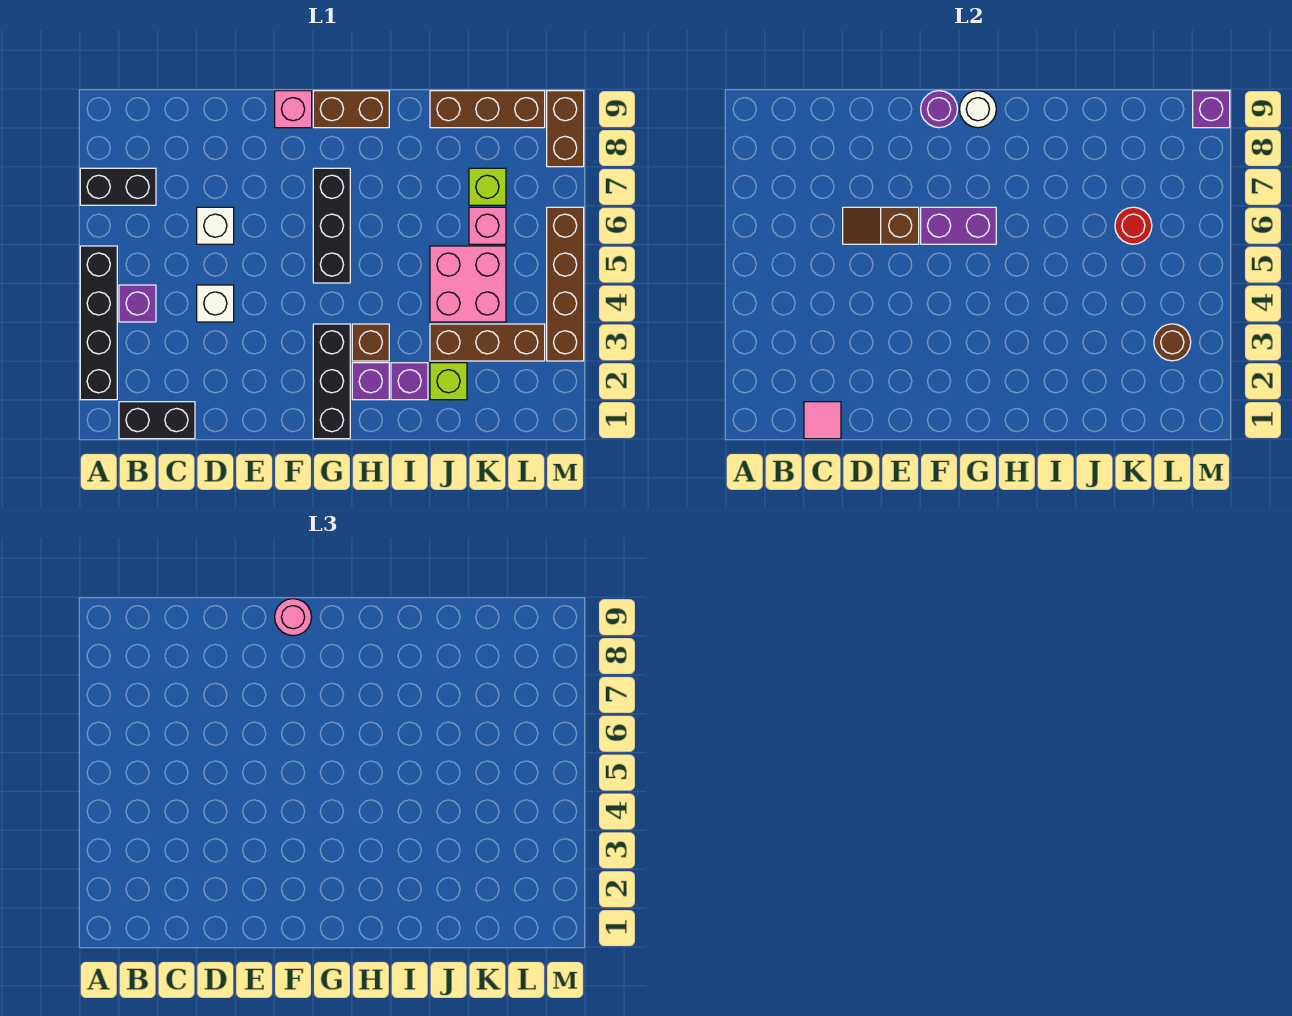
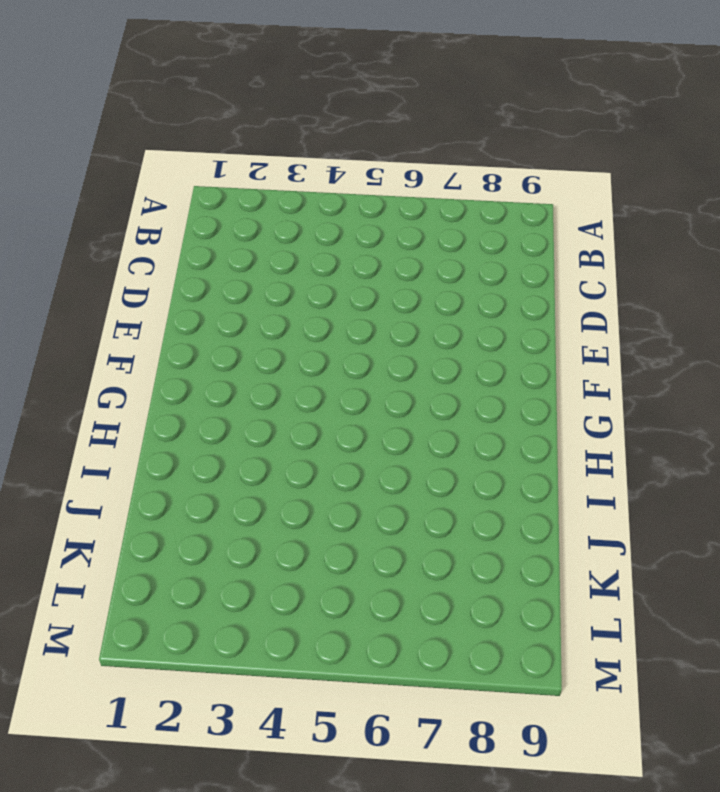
none -> black brick A2:A5 level 1
none -> black brick A7:B7 level 1
none -> black brick B1:C1 level 1
none -> purple brick B4 level 1

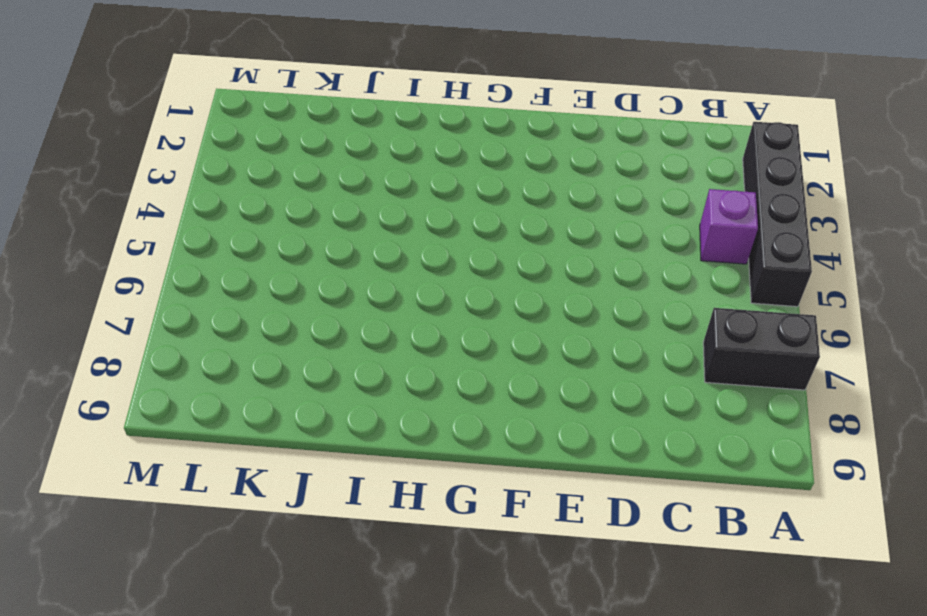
none -> black brick B1:C1 level 1
none -> white brick D4 level 1
none -> white brick D6 level 1
none -> pink brick F9 level 1

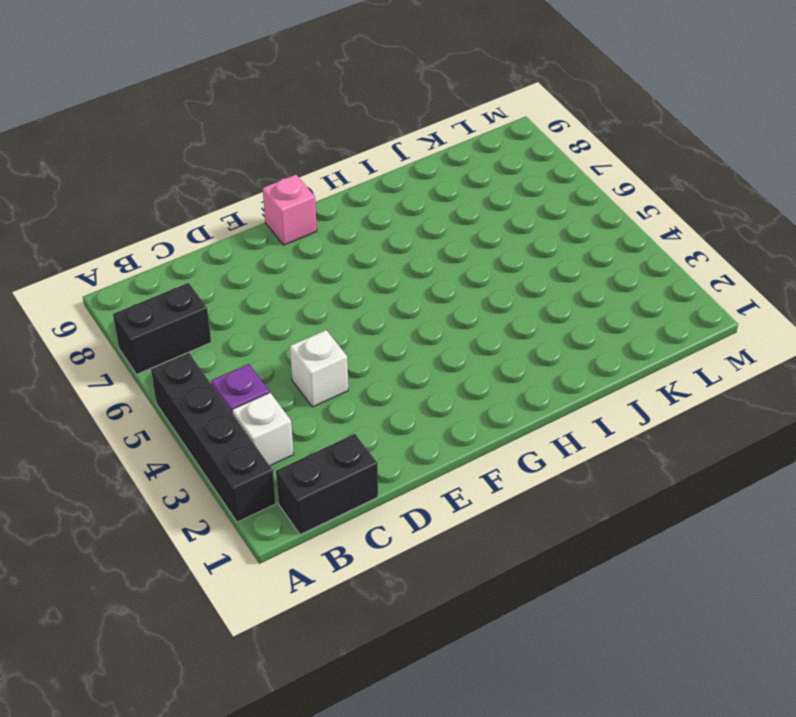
white brick B3 level 1 -> white brick D6 level 1
none -> black brick G1:G3 level 1
none -> black brick G5:G7 level 1
none -> brown brick G9:H9 level 1
none -> purple brick H2 level 1

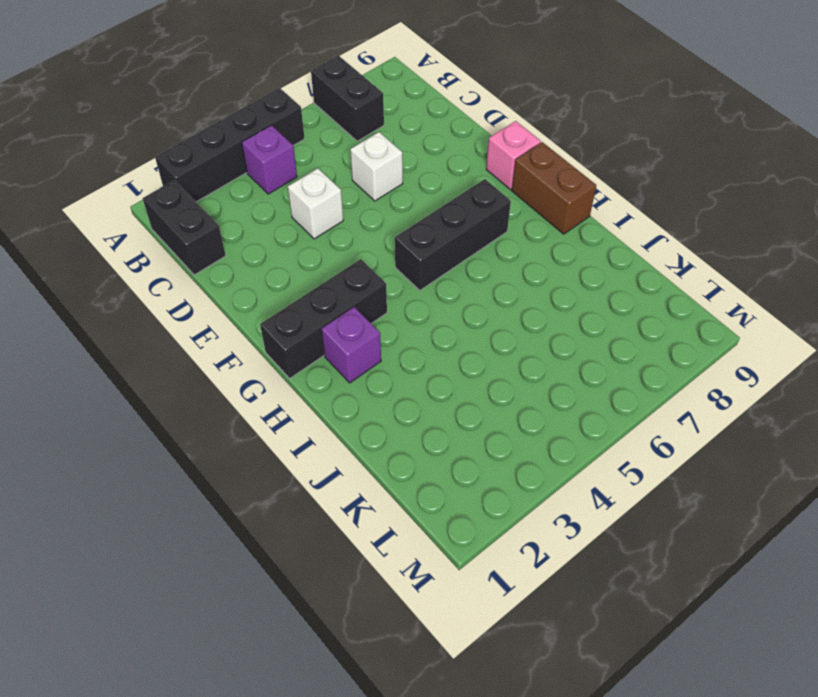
none -> brown brick H3 level 1
none -> purple brick I2 level 1
none -> lime brick J2 level 1
none -> brown brick J3:L3 level 1

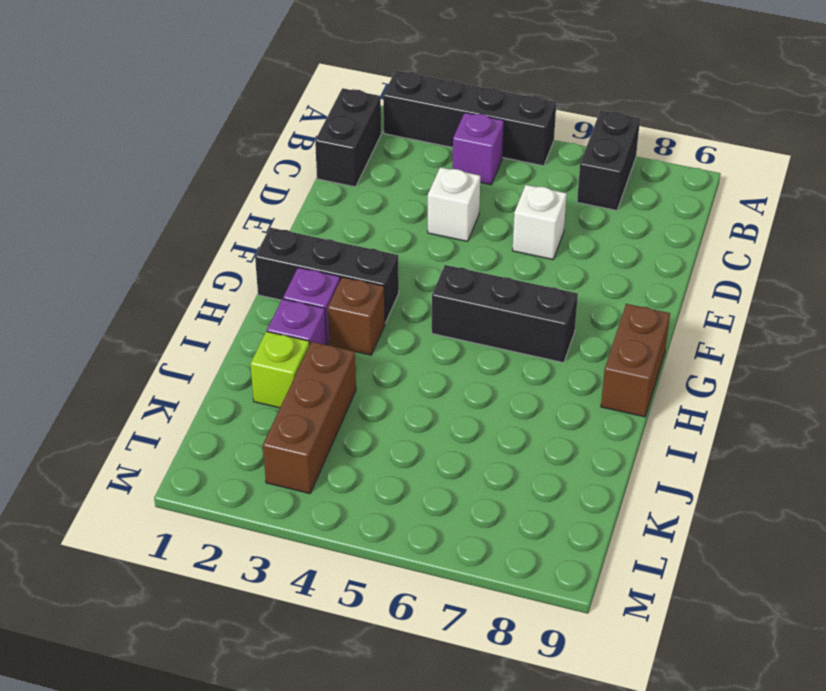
none -> pink brick F9 level 1
none -> pink brick J4:K5 level 1
none -> brown brick J9:L9 level 1
none -> pink brick K6 level 1

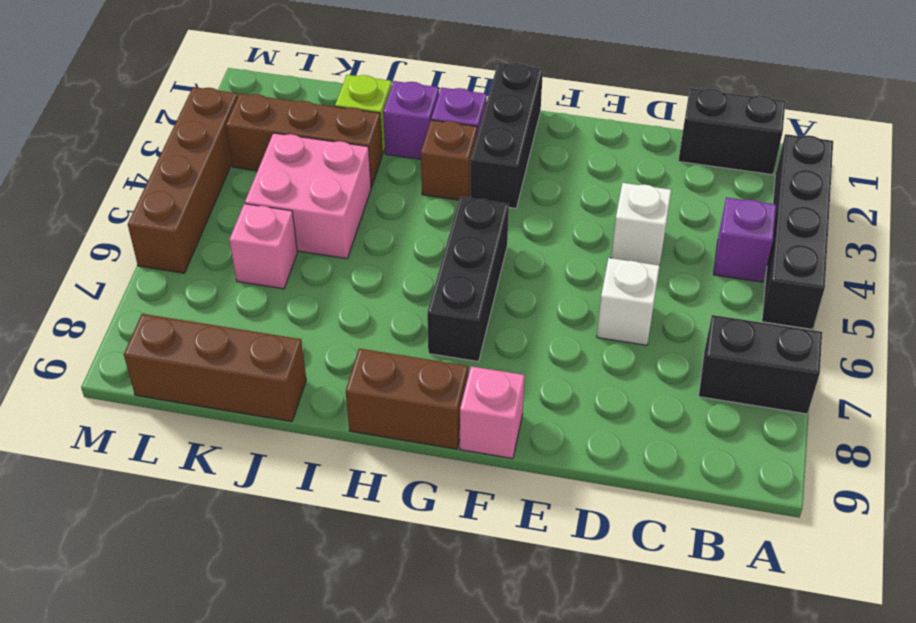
none -> lime brick K7 level 1
none -> brown brick M8:M9 level 1
none -> pink tile C1 level 2
none -> brown slope D6:E6 level 2 top E

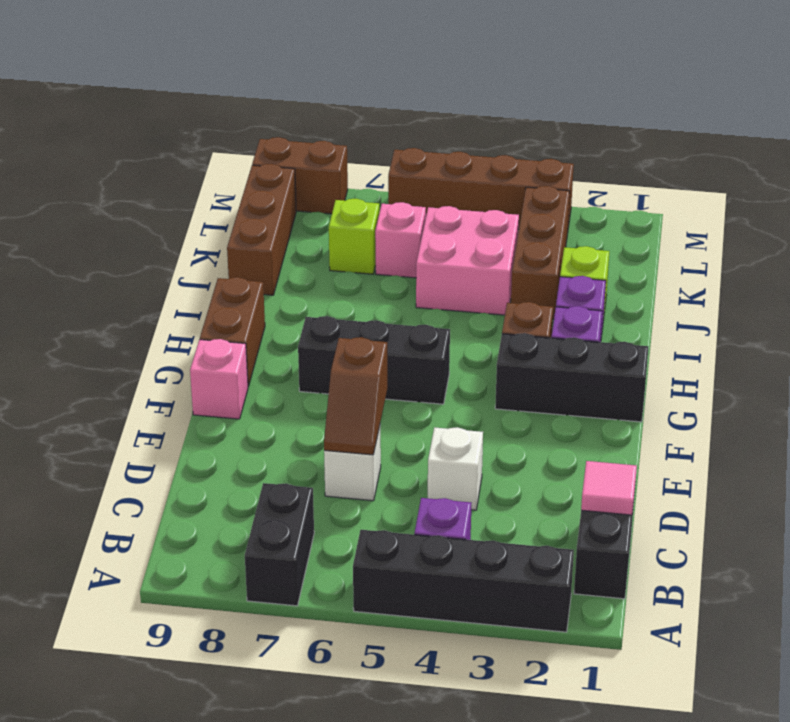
none -> purple brick F6:G6 level 2
none -> purple round brick F9 level 2
none -> white round brick G9 level 2
none -> red round brick K6 level 2

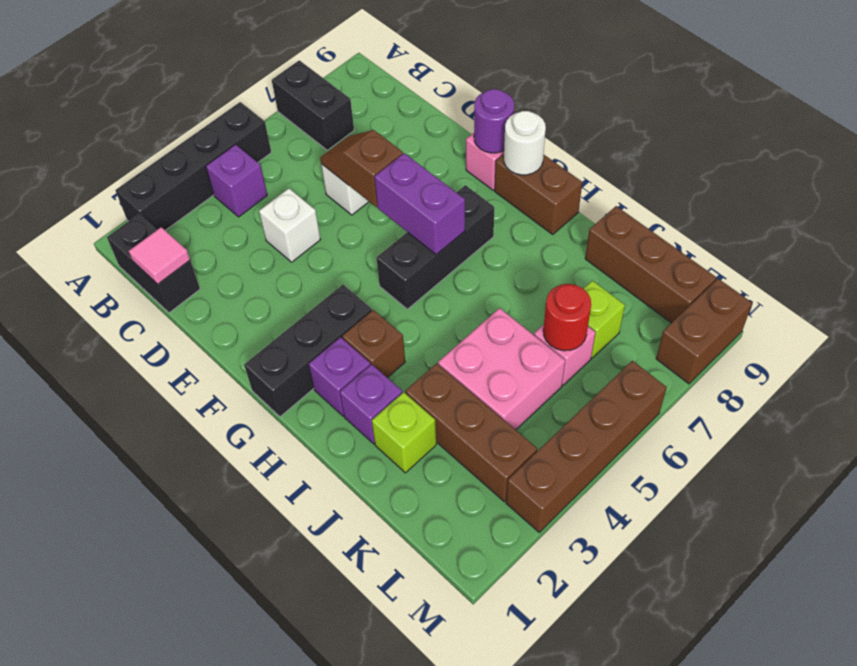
none -> brown round brick L3 level 2
none -> purple brick M9 level 2
none -> pink round brick F9 level 3

